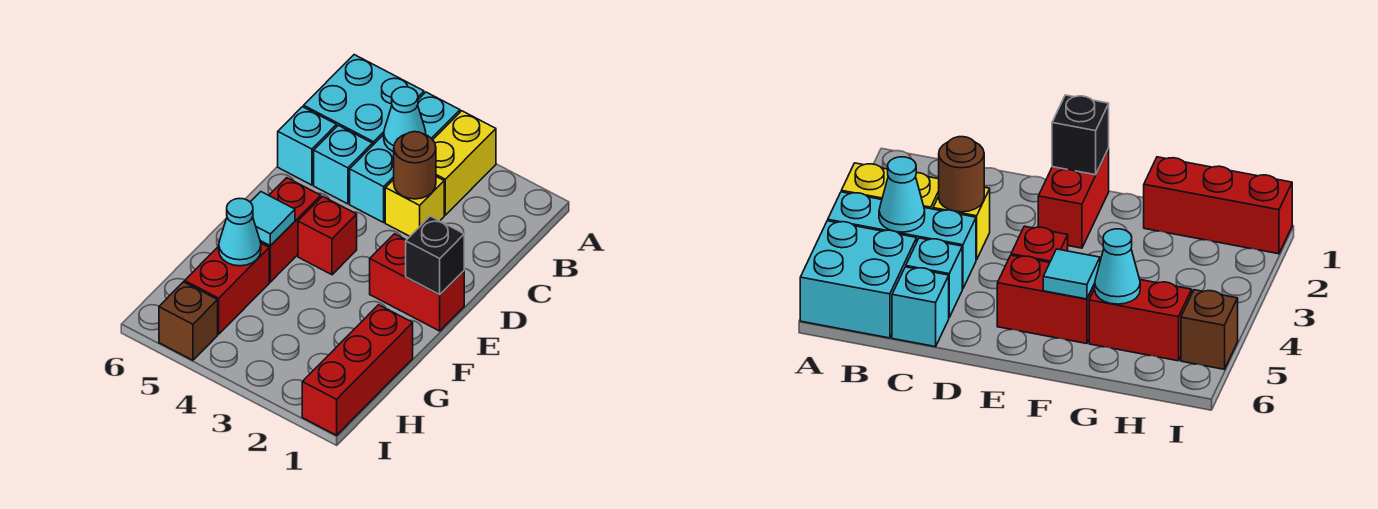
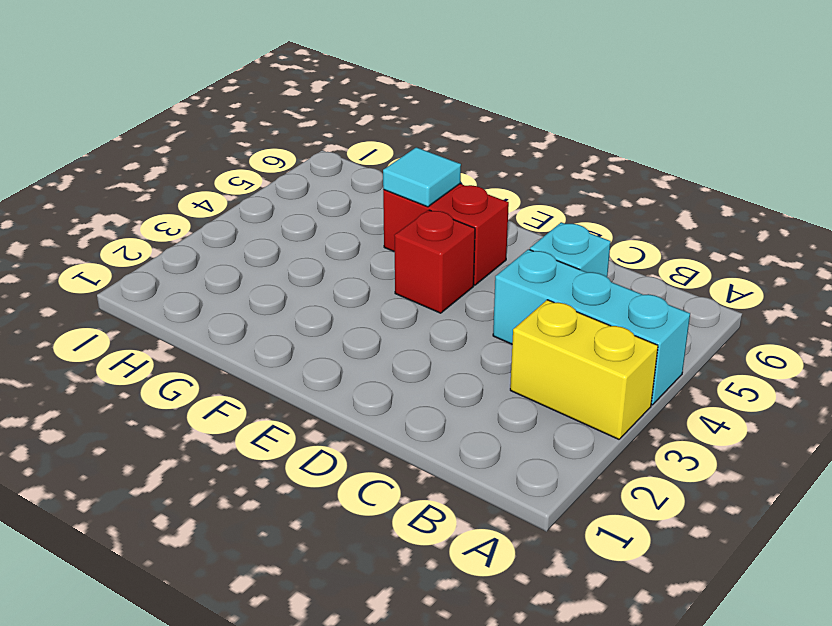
none -> cyan brick A5:B6 level 1
none -> yellow brick C3 level 1
none -> cyan brick C6 level 1

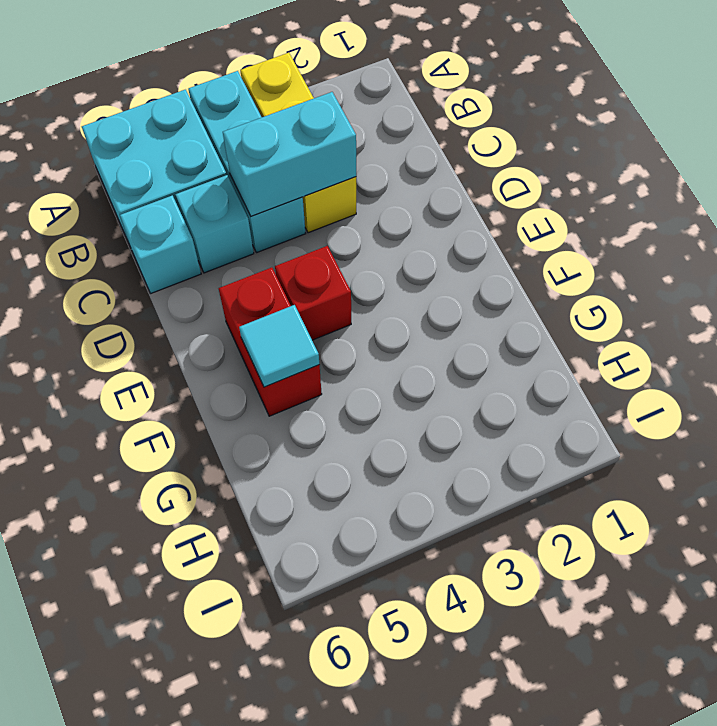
cyan brick C3:C4 level 2 -> brown round brick C3 level 2
none -> red brick E1:E2 level 1
none -> red brick G1:I1 level 1
none -> red brick G5:H5 level 1

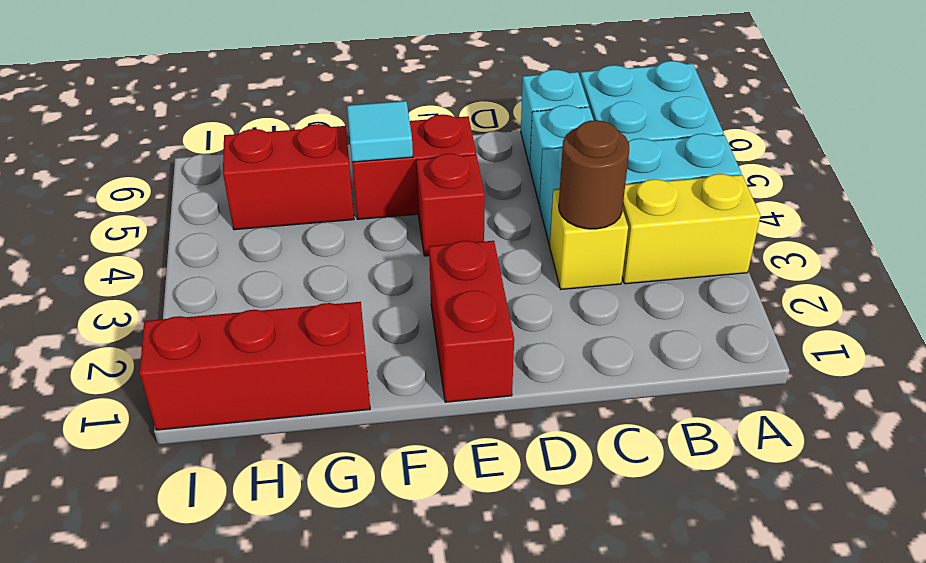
none -> brown brick I5 level 1
none -> cyan cone B4 level 2
none -> black brick E1 level 2

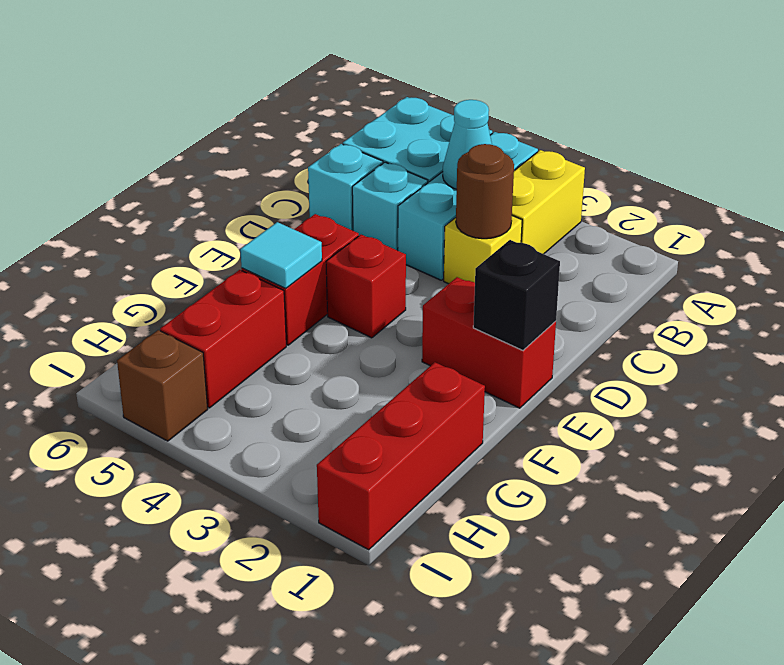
none -> cyan cone G5 level 2

